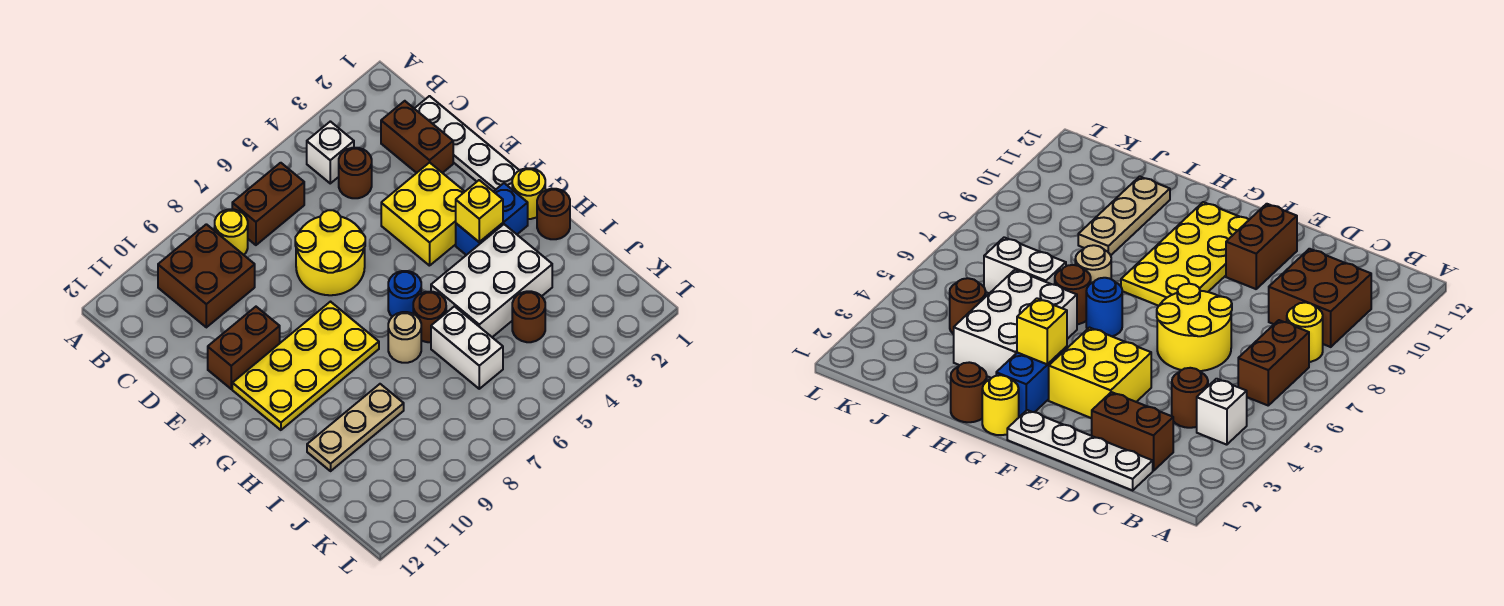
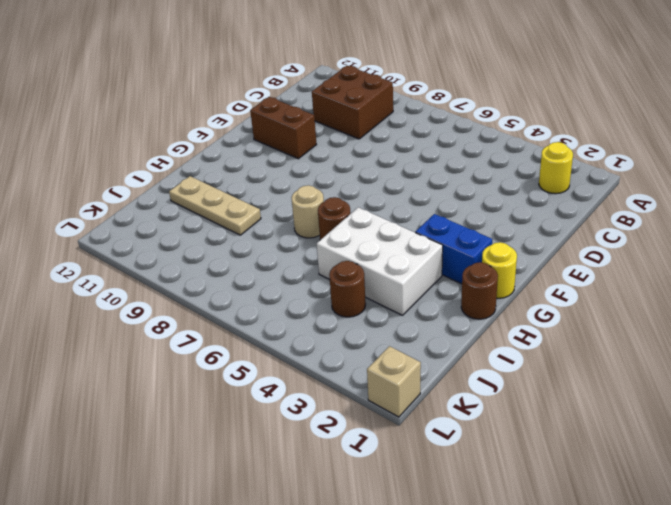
yellow round brick B2 level 1 -> yellow round brick B8 level 1
tan brick L1 level 1 -> none
none -> white brick B4 level 1
none -> brown brick B6:B7 level 1
none -> white plate C1:F1 level 1

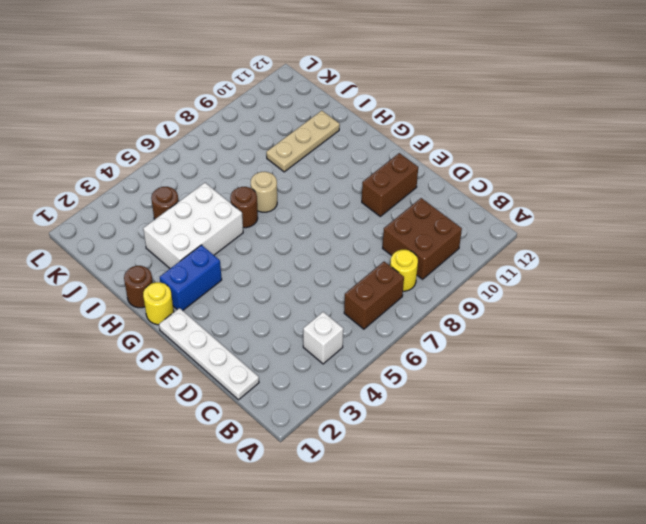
none -> brown brick C2:D2 level 1
none -> brown round brick C4 level 1
none -> yellow round brick D6:E7 level 1

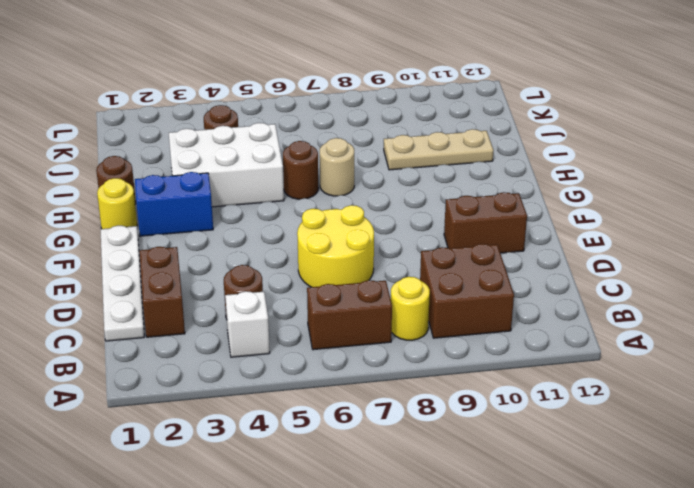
none -> yellow brick E3:F4 level 1
none -> yellow plate F8:G11 level 1
none -> blue round brick G6 level 1

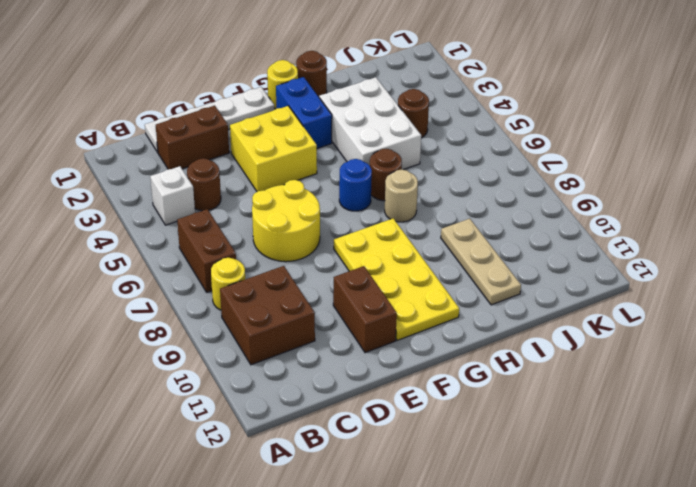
none -> white brick I6:J6 level 1
none -> yellow brick G3 level 2

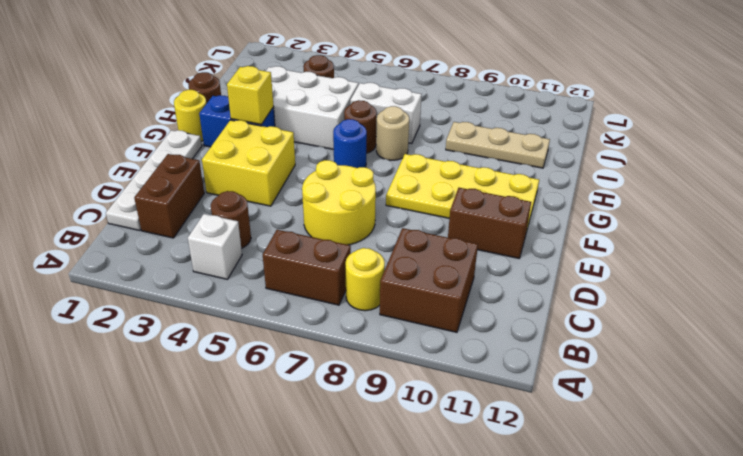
white brick I6:I7 level 1 -> white brick I6:J6 level 1

